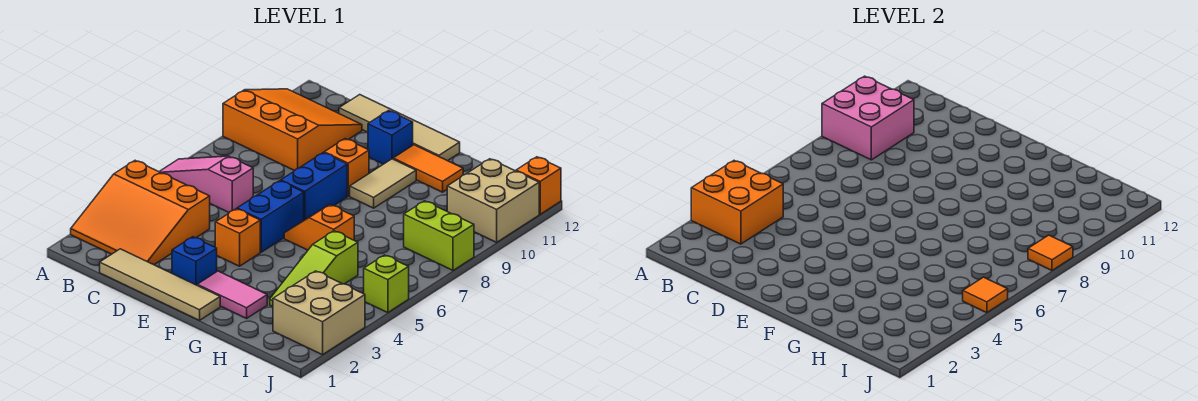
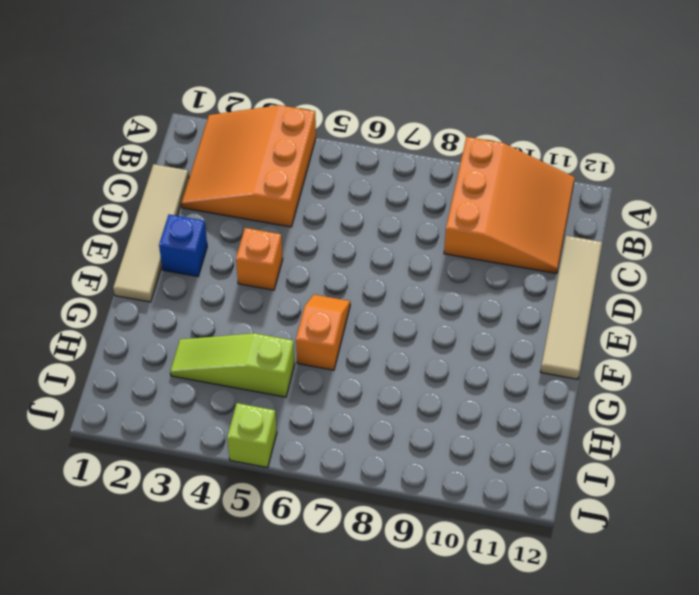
none -> pink slope A6:C6 level 1 top C
none -> blue brick E5:E6 level 1
none -> blue brick E7:E8 level 1

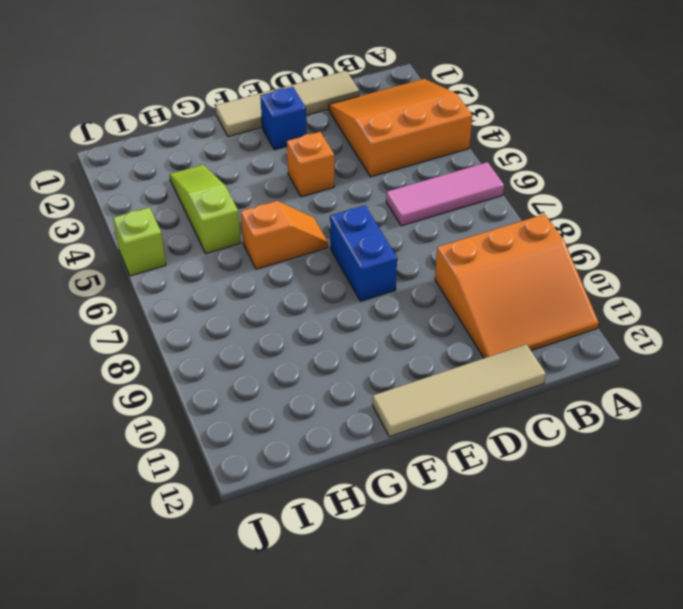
pink tile A6:C6 level 1 -> pink slope A6:C6 level 1 top C
none -> blue brick E5:E6 level 1
none -> orange brick E9 level 1
none -> blue brick E11 level 1

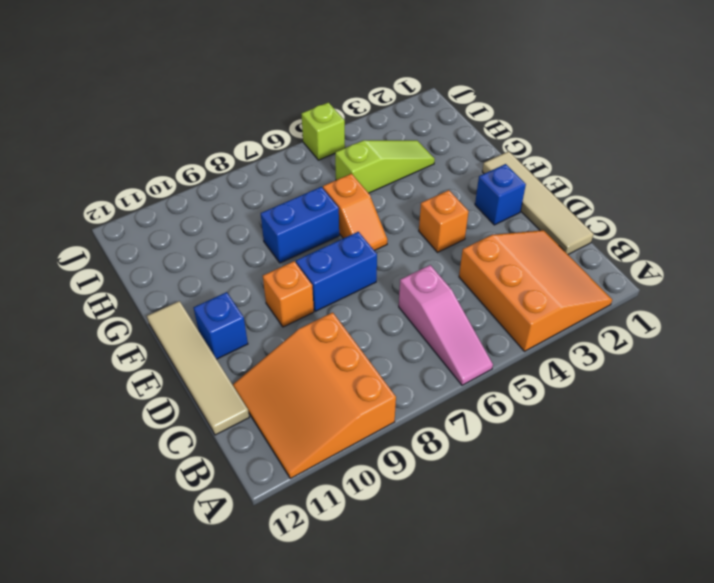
blue brick G7:G8 level 1 -> blue brick E5:E6 level 1
none -> pink tile F2:G2 level 1
none -> tan tile F9:F10 level 1
none -> orange tile F11:G11 level 1

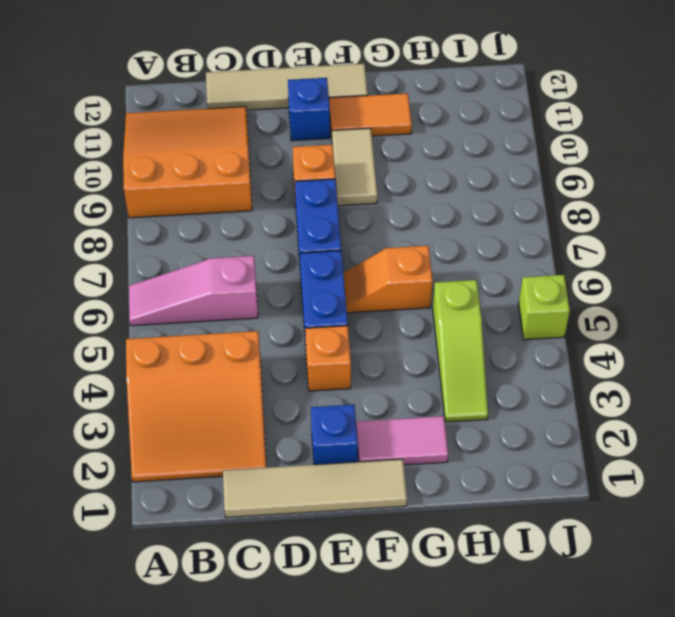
none -> tan brick I2:J3 level 1
none -> lime brick I8:J8 level 1
none -> tan brick I10:J11 level 1

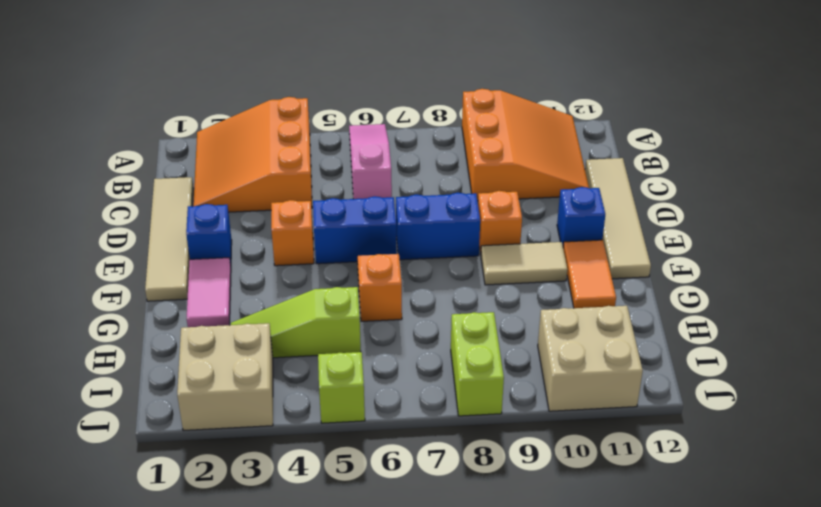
none -> orange brick J12 level 1
none -> orange brick A3:B4 level 2
none -> pink brick A9:B10 level 2

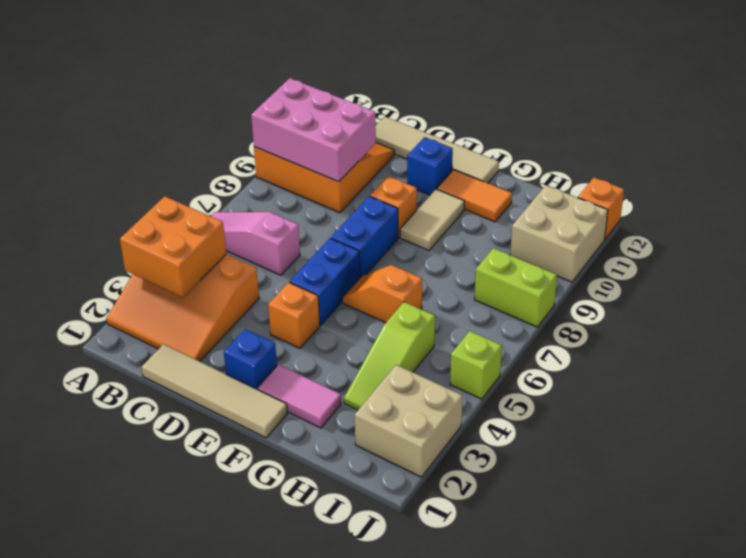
pink brick A9:C10 level 2 -> pink brick A9:B10 level 2
none -> orange tile J5 level 2
none -> orange tile J8 level 2

